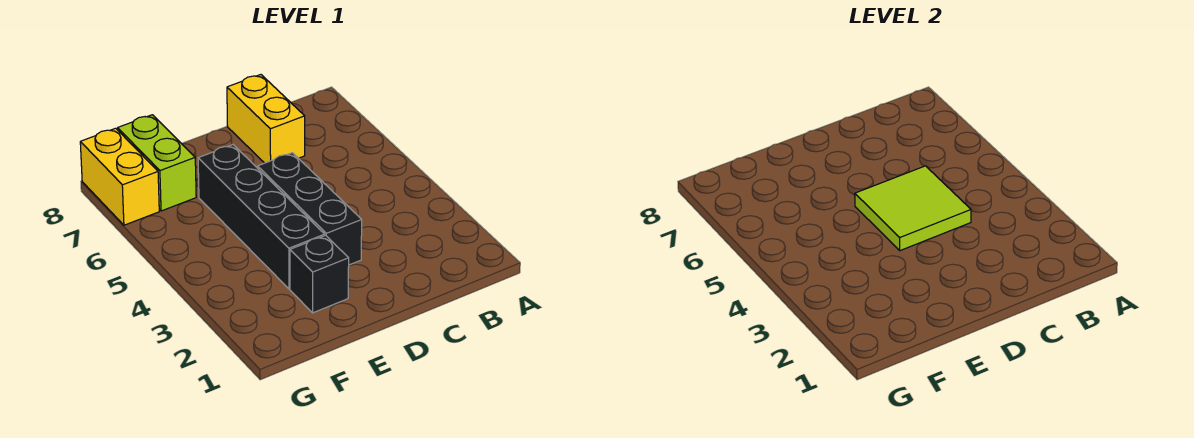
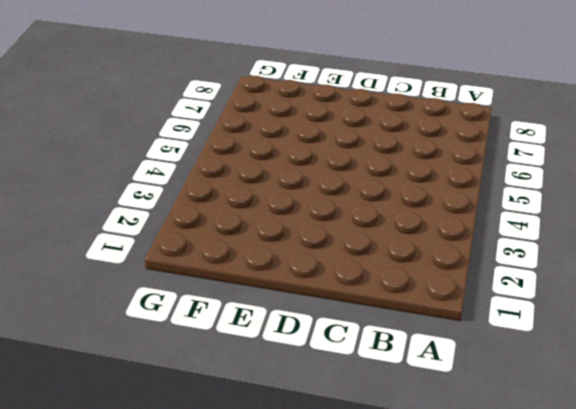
none -> yellow brick C7:C8 level 1
none -> black brick D3:D5 level 1

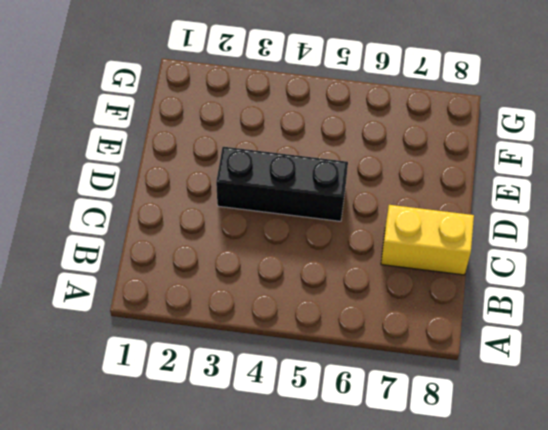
none -> black brick E2 level 1
none -> black brick E3:E6 level 1

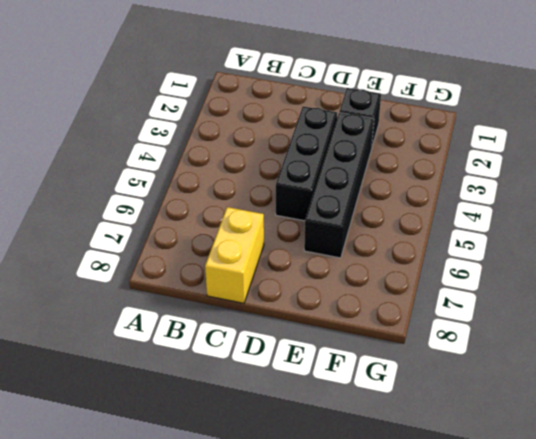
none -> lime brick F7:F8 level 1
none -> yellow brick G7:G8 level 1

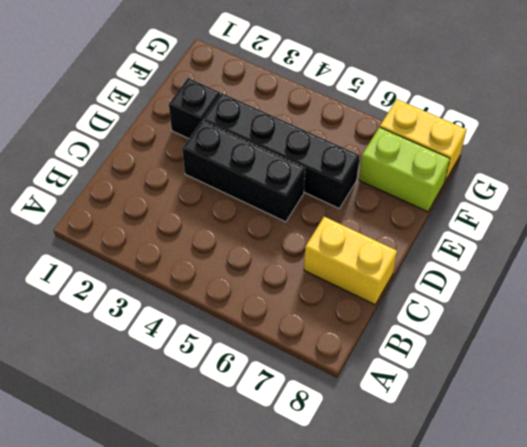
none -> lime tile C4:D5 level 2

